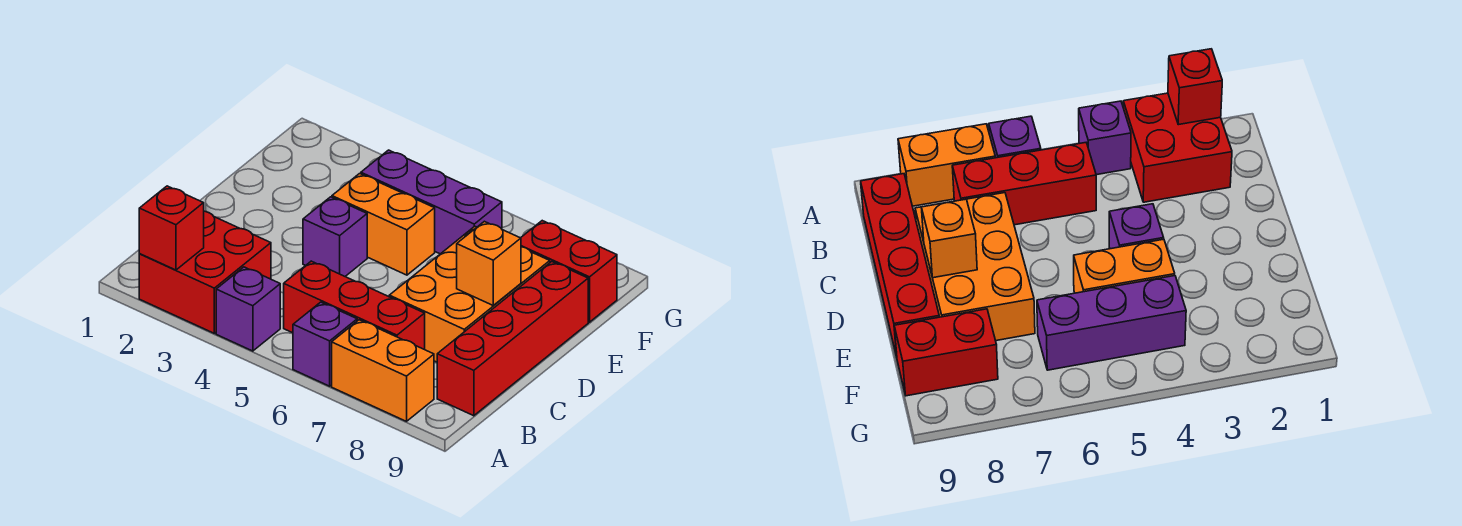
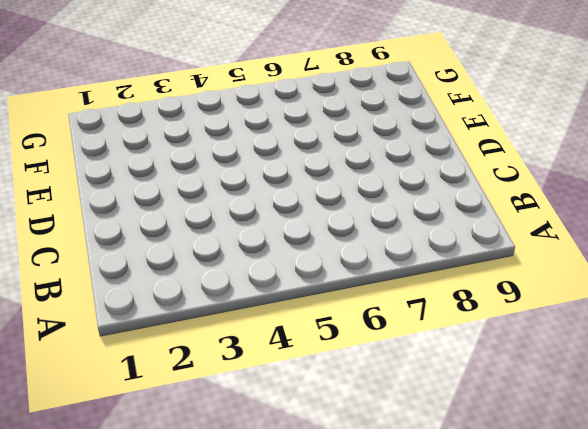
none -> red brick A2:B3 level 1
none -> purple brick A4 level 1
none -> purple brick A6 level 1

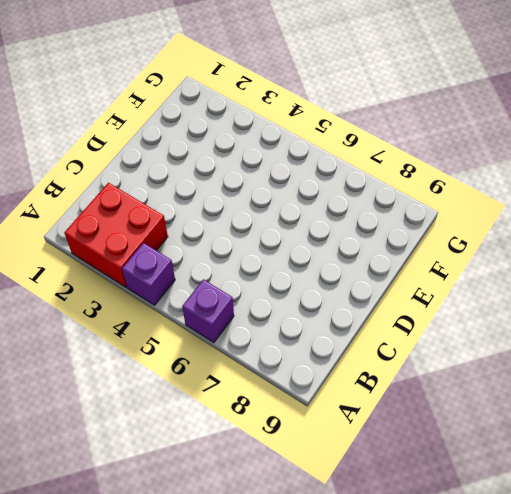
none -> orange brick A7:A8 level 1
none -> red brick B5:B7 level 1
none -> red brick B9:E9 level 1

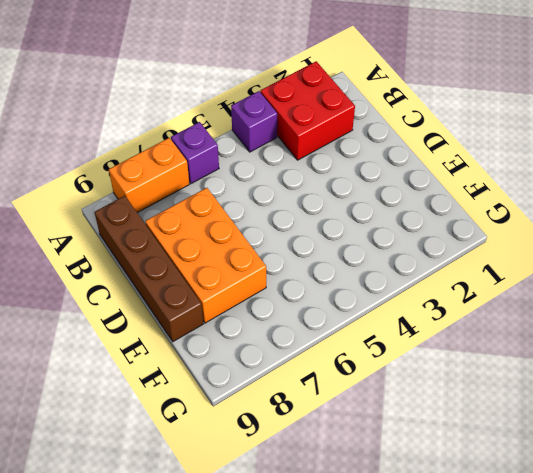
brown brick B9:E9 level 1 -> red brick B9:E9 level 1
none -> red brick B5:B7 level 1
none -> purple brick D4 level 1
none -> orange brick E4:E5 level 1

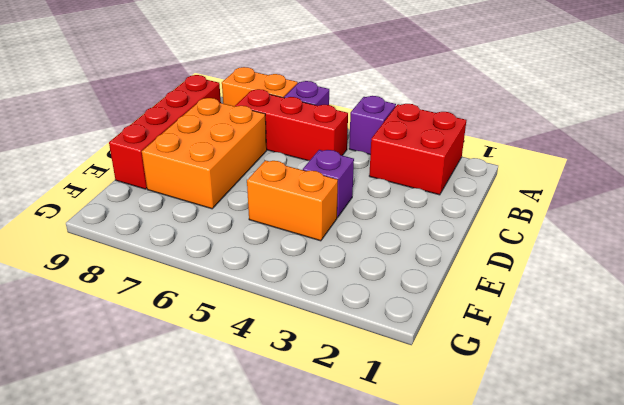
none -> purple brick F4:F6 level 1
none -> red brick F8:F9 level 1
none -> red brick A2 level 2

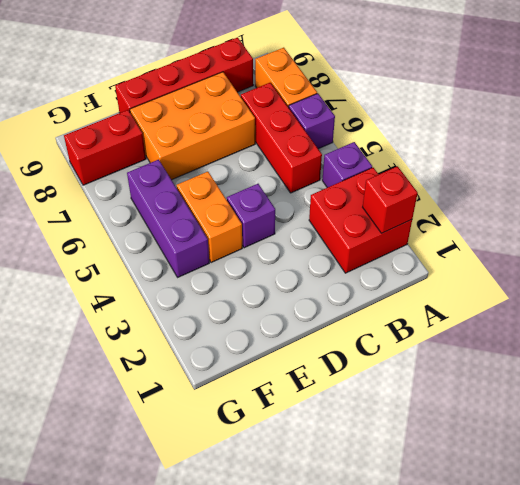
red brick F8:G8 level 1 -> red brick F8:F9 level 1
none -> orange brick D8 level 2

